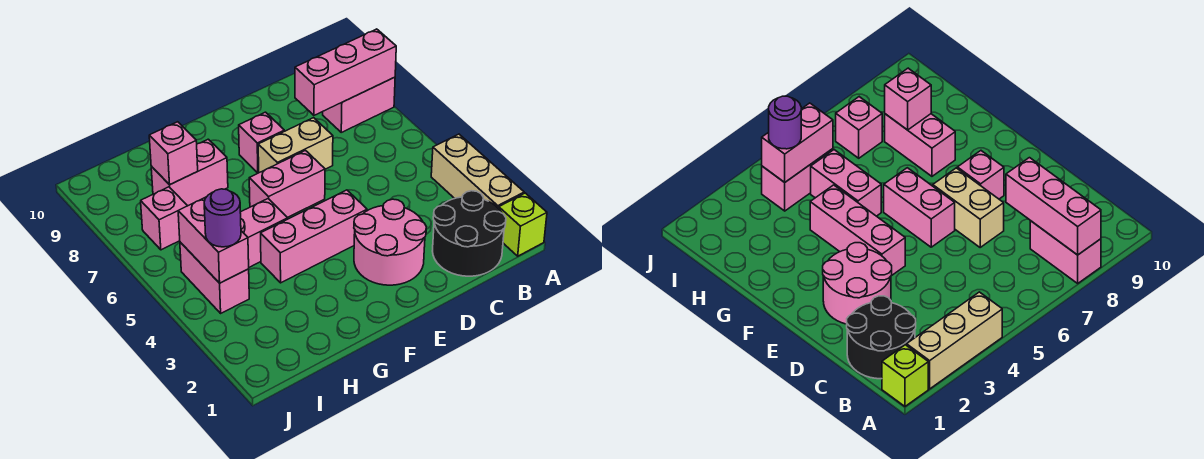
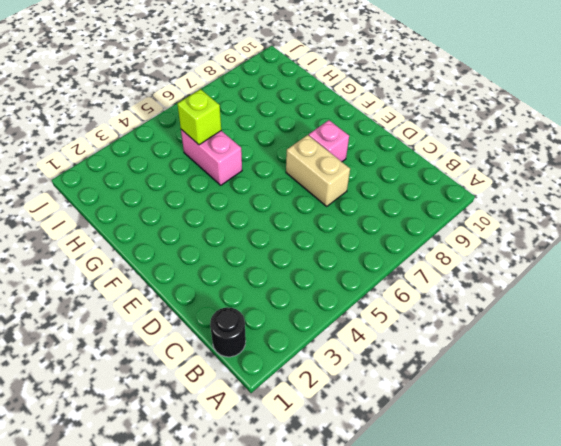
black round brick B1 level 1 -> black round brick B1:C2 level 1
lime brick H5 level 2 -> lime brick A1 level 1
none -> tan brick A2:A4 level 1
none -> pink brick A8:B8 level 1
none -> pink round brick D2:E3 level 1

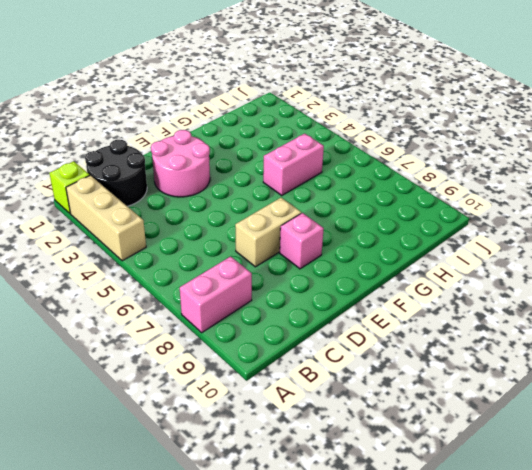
none -> pink brick E4:G4 level 1
none -> pink brick E6:F6 level 1
none -> pink brick G8:H8 level 1

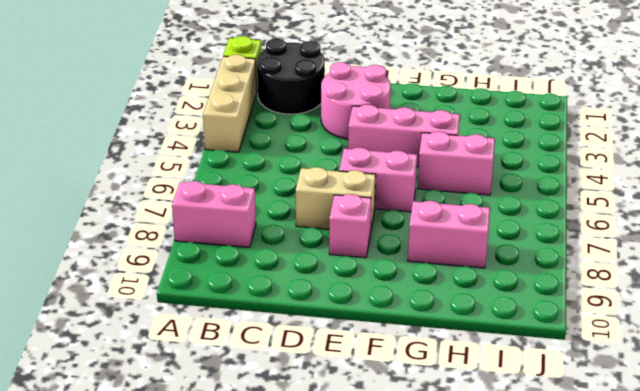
none -> pink brick I4:I5 level 1
none -> pink brick I7 level 1
none -> pink brick A8:C8 level 2

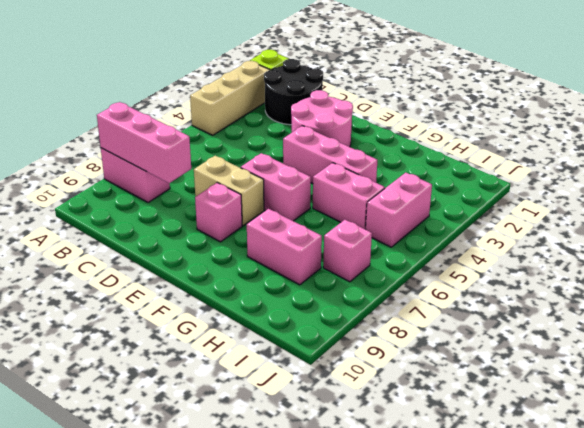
none -> pink brick H8 level 2
none -> pink brick I4:I5 level 2
none -> purple round brick I4 level 3

